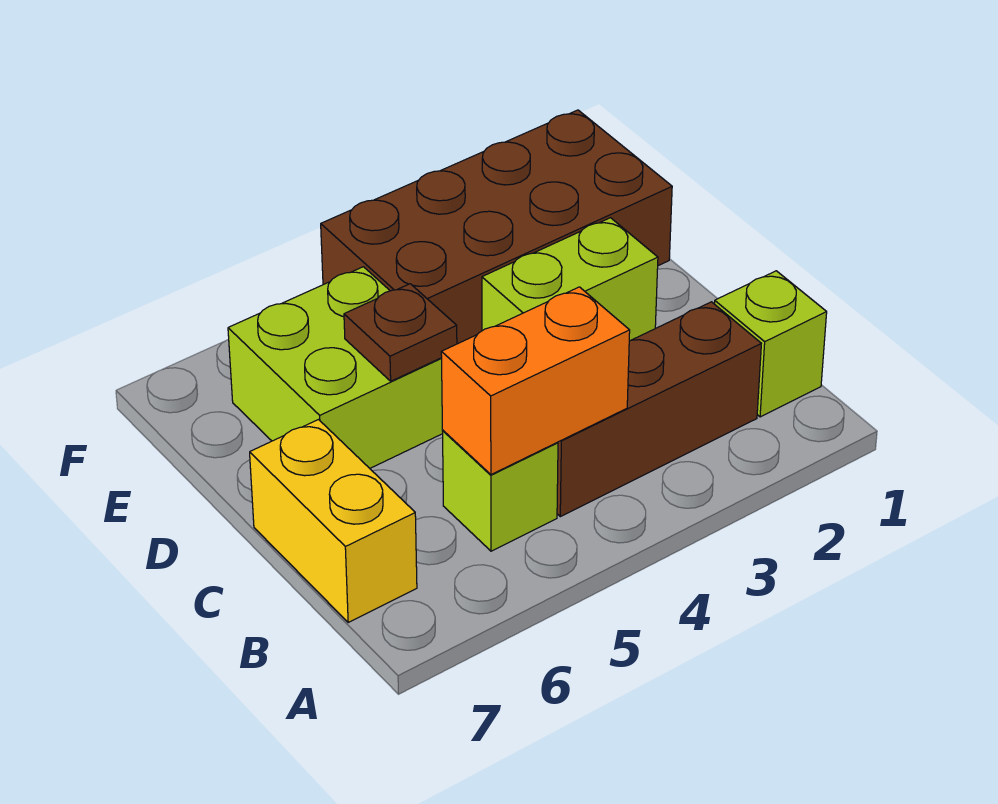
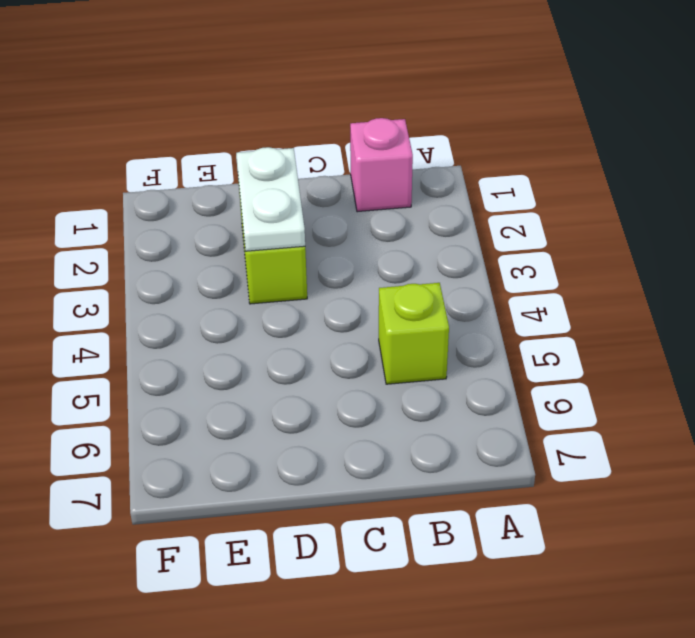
pink brick B1 level 1 -> lime brick B1 level 1
white plate D2:D3 level 2 -> none
none -> brown brick B2:B4 level 1
none -> yellow brick B7:C7 level 1

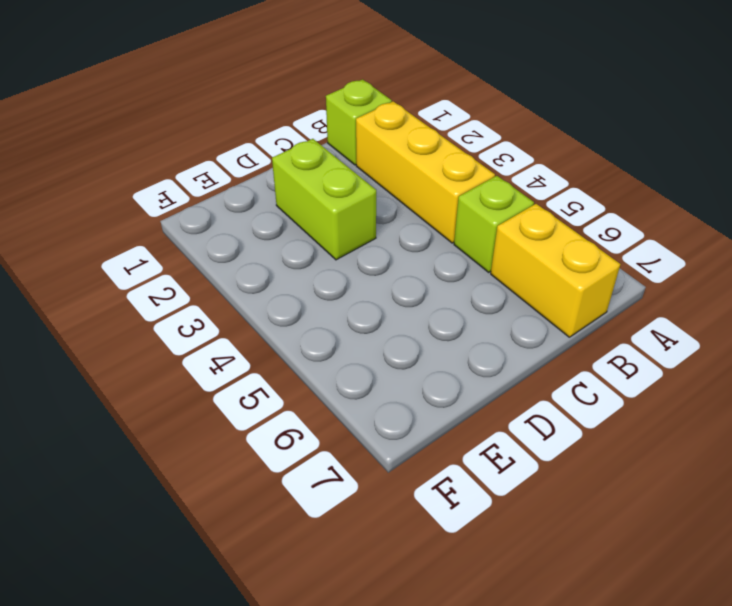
yellow brick B2:B4 level 1 -> brown brick B2:B4 level 1
yellow brick B6:B7 level 1 -> yellow brick B7:C7 level 1
none -> lime brick D5:E6 level 1
none -> brown brick E1:F4 level 1

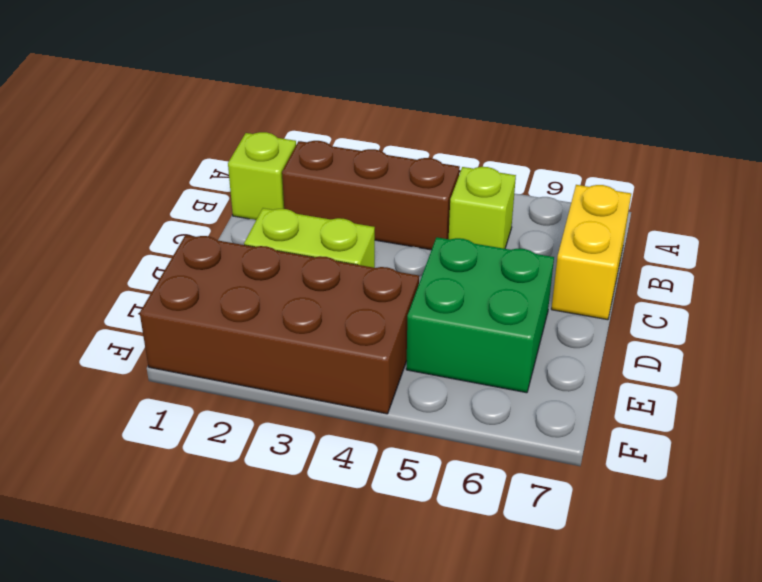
green brick D5:E6 level 1 -> lime brick D5:E6 level 1
none -> orange brick B4:B5 level 2
none -> brown plate D5 level 2

